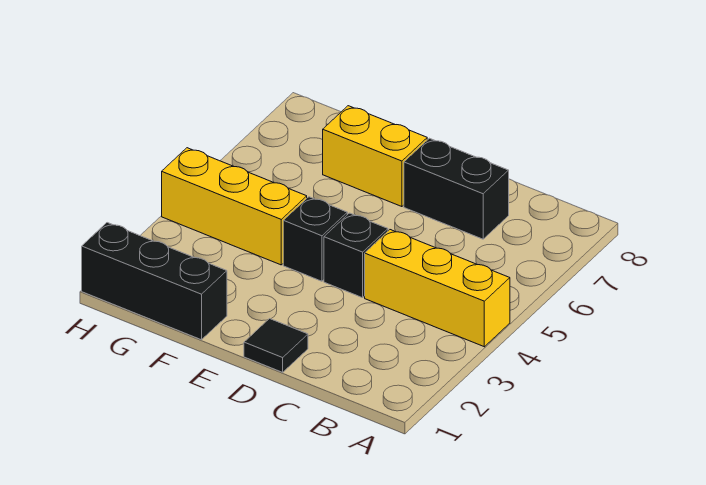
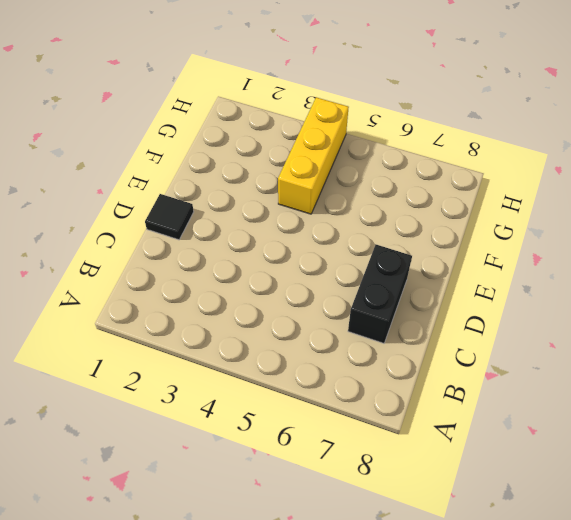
none -> yellow brick A4:C4 level 1
none -> black brick D4 level 1

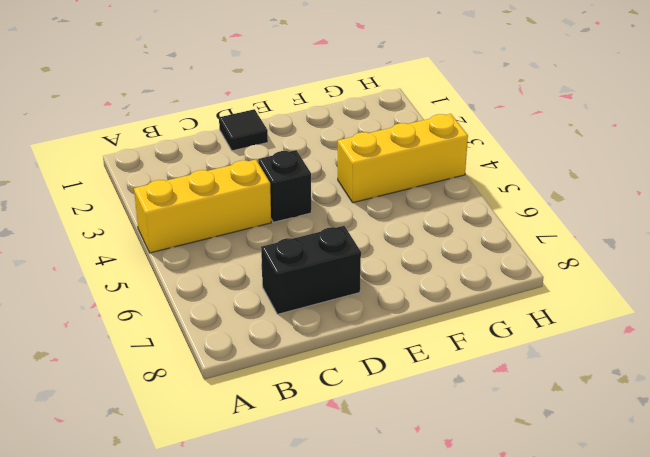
none -> black brick E4 level 1
none -> yellow brick E7:F7 level 1

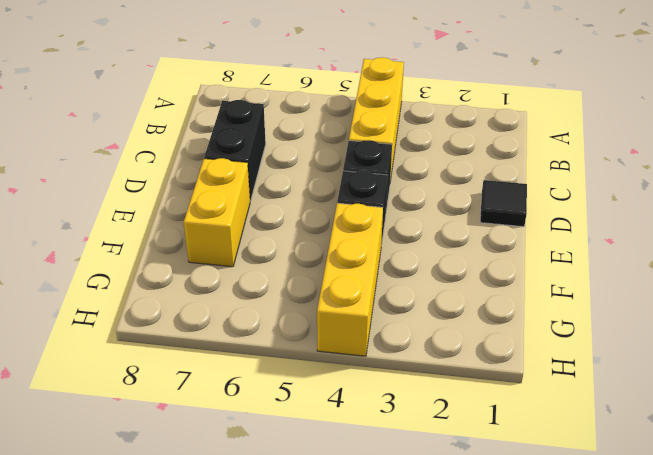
none -> black brick F1:H1 level 1

